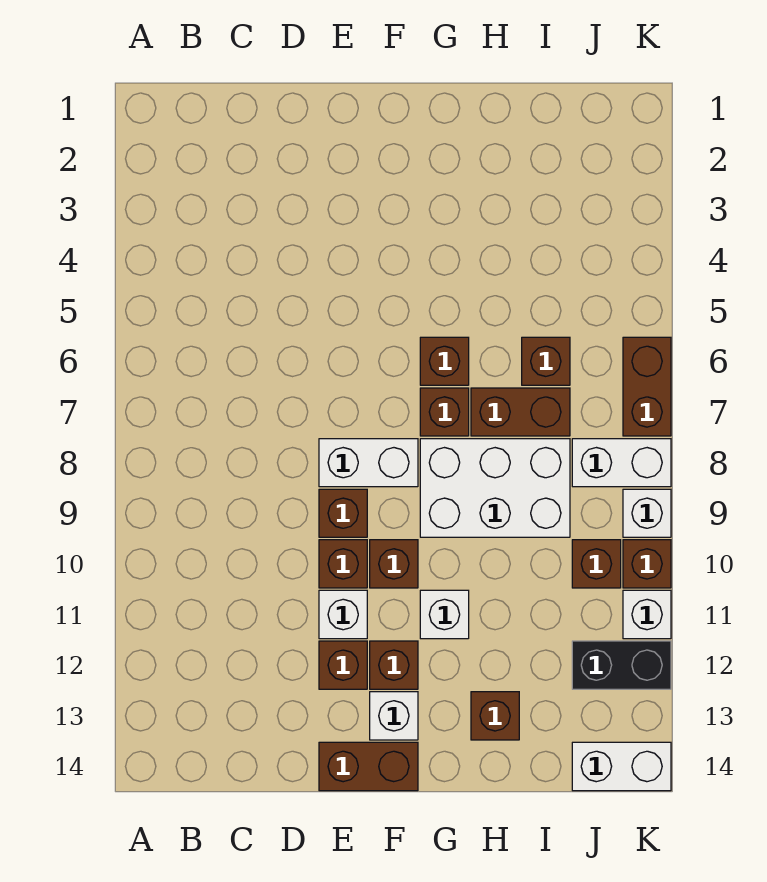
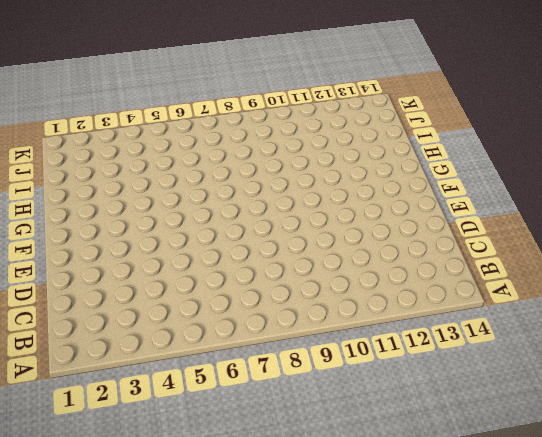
none -> white brick E8:F8 level 1
none -> brown brick E9 level 1
none -> brown brick E10 level 1

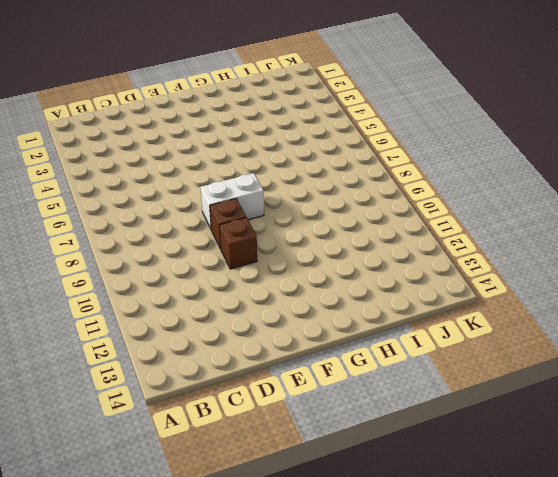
none -> white brick E11 level 1
none -> brown brick E12 level 1
none -> brown brick E14:F14 level 1

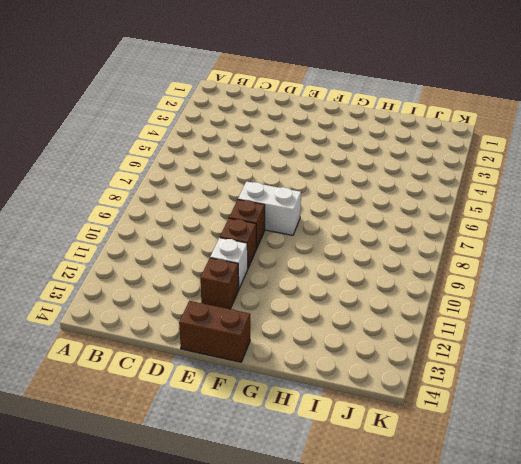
none -> brown brick F10 level 1
none -> brown brick F12 level 1
none -> white brick F13 level 1

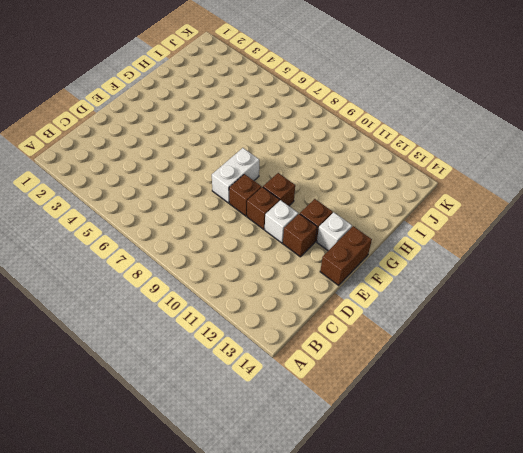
none -> brown brick G6 level 1
none -> brown brick G7 level 1
none -> white brick G8:I9 level 1

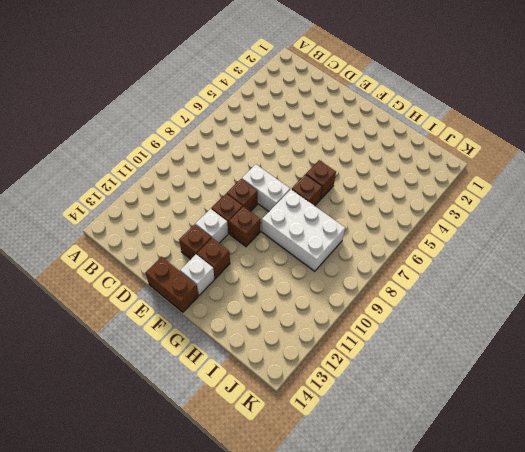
none -> white brick G11 level 1
none -> brown brick H7:I7 level 1
none -> brown brick H13 level 1

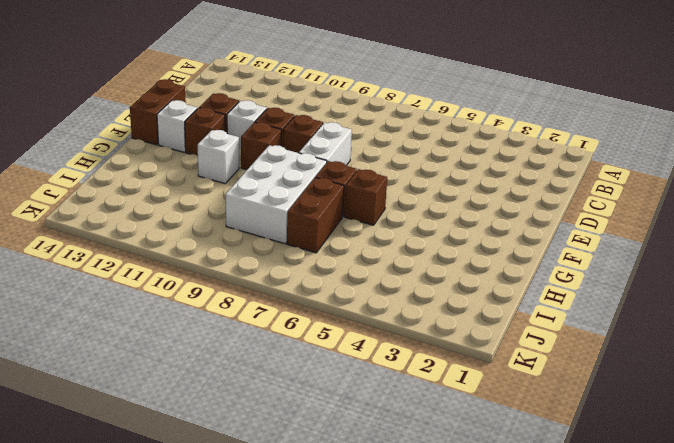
none -> brown brick H13 level 1
none -> brown brick I6 level 1
none -> white brick J8:K8 level 1

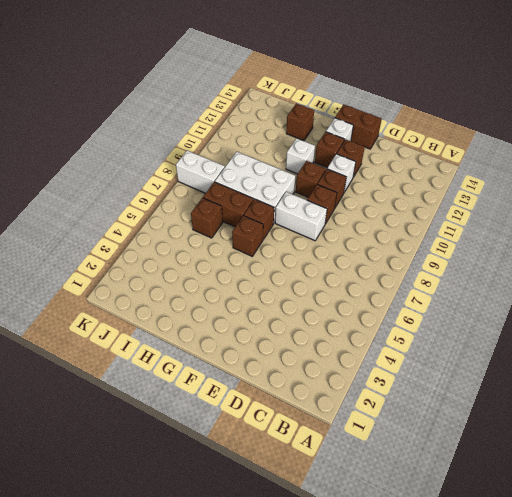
none -> brown brick J10 level 1
none -> black brick J12:K12 level 1
none -> white brick J14:K14 level 1

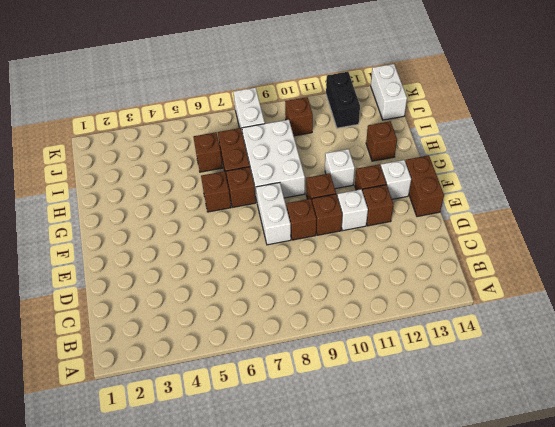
none -> brown brick K6:K7 level 1
none -> white brick K9 level 1
none -> brown brick K10 level 1

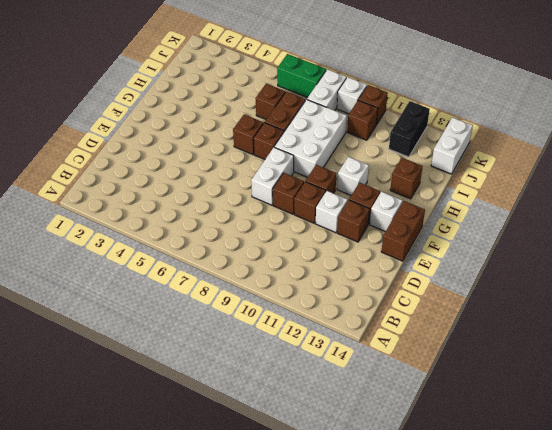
green brick K6:K7 level 1 -> brown brick K6:K7 level 1
none -> white brick K11 level 1

